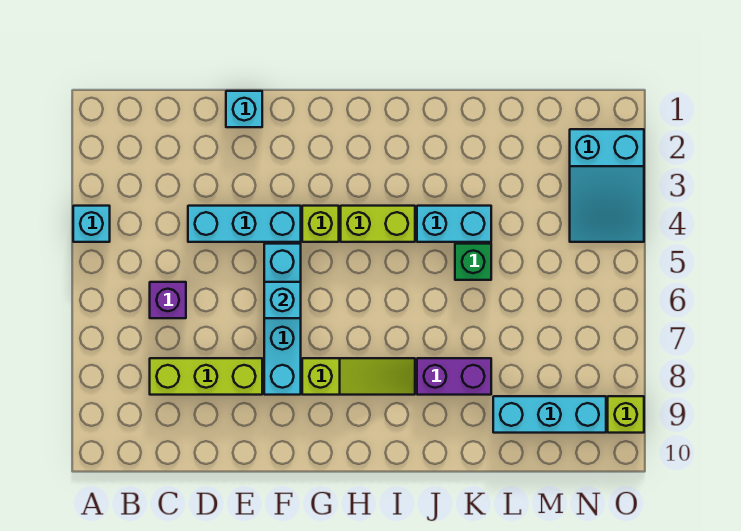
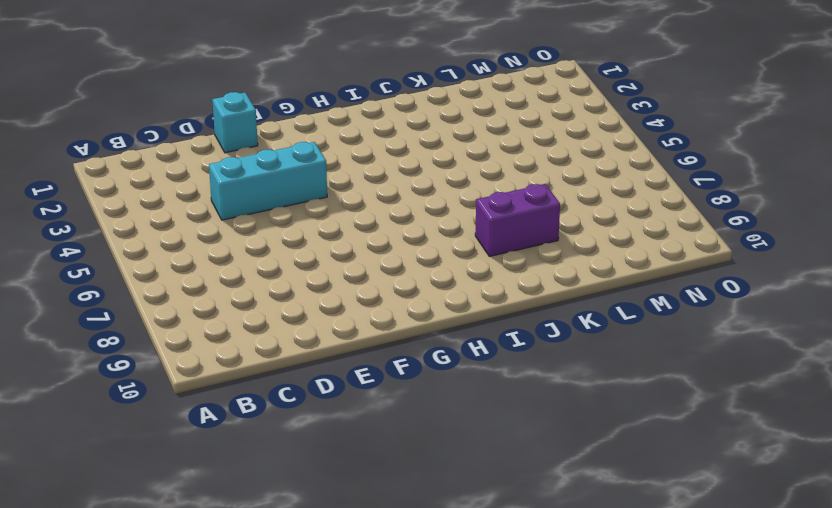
none -> cyan brick A4 level 1
none -> purple brick C6 level 1
none -> lime brick C8:E8 level 1

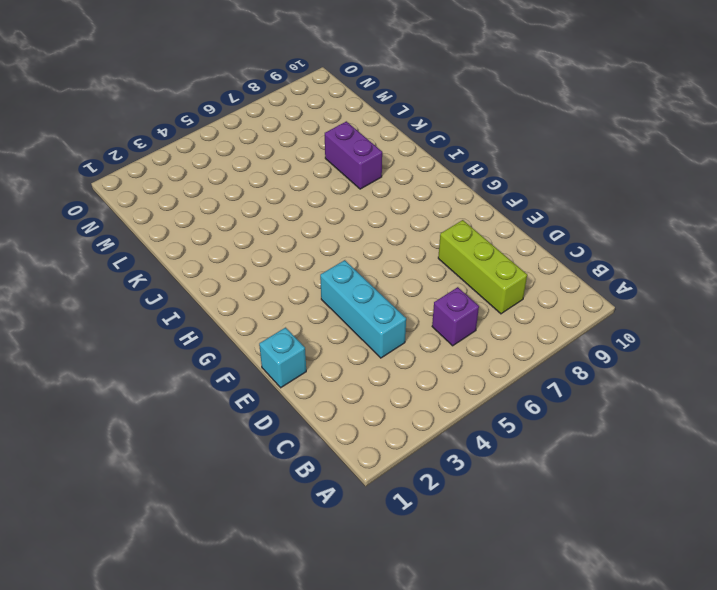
none -> cyan brick A4 level 1
none -> cyan brick F5:F8 level 1
none -> lime brick G4 level 1

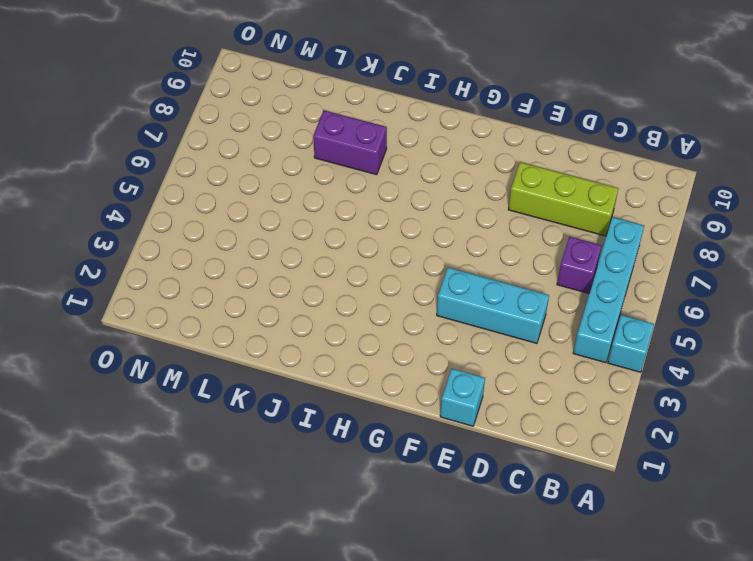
cyan brick B4:B7 level 1 -> cyan brick F5:F8 level 1
none -> lime brick G4 level 1
none -> lime slope G8:I8 level 1 top G
none -> lime brick H4:I4 level 1

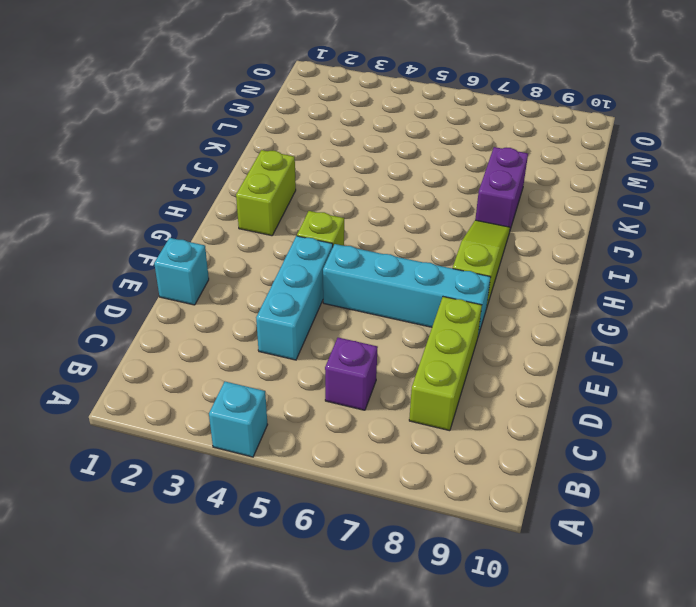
lime brick H2:I2 level 1 -> lime brick H4:I4 level 1
none -> cyan brick J4:K4 level 1
none -> green brick K5 level 1
none -> cyan brick L9:N9 level 1

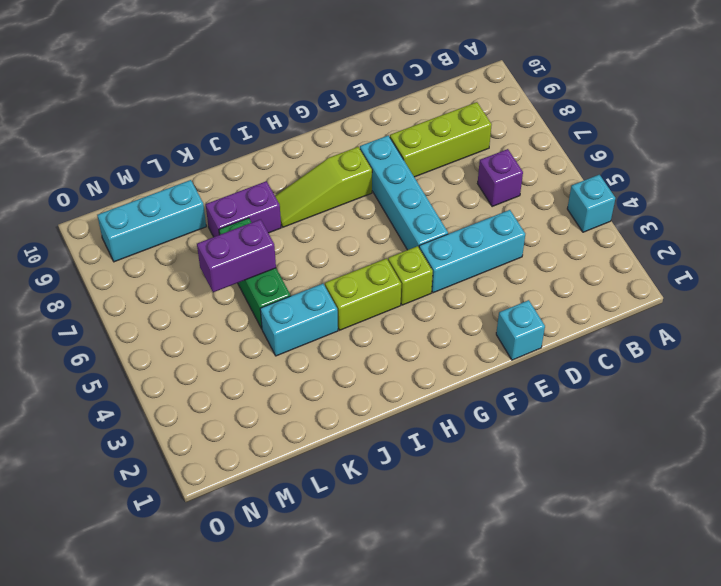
green brick K5:K7 level 1 -> green brick K5 level 1
purple brick K6:L6 level 2 -> none
none -> cyan slope N2:O4 level 1 top 2
none -> lime brick O9 level 1
none -> cyan brick F6 level 2

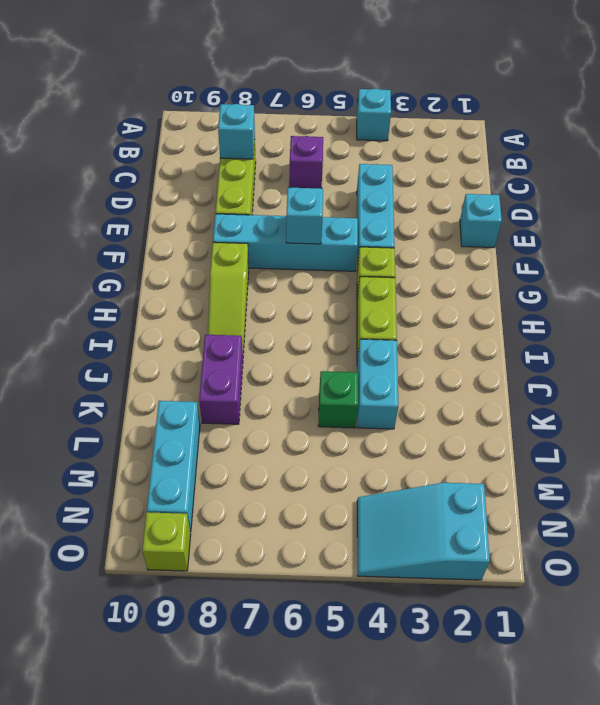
cyan brick C8 level 2 -> none

